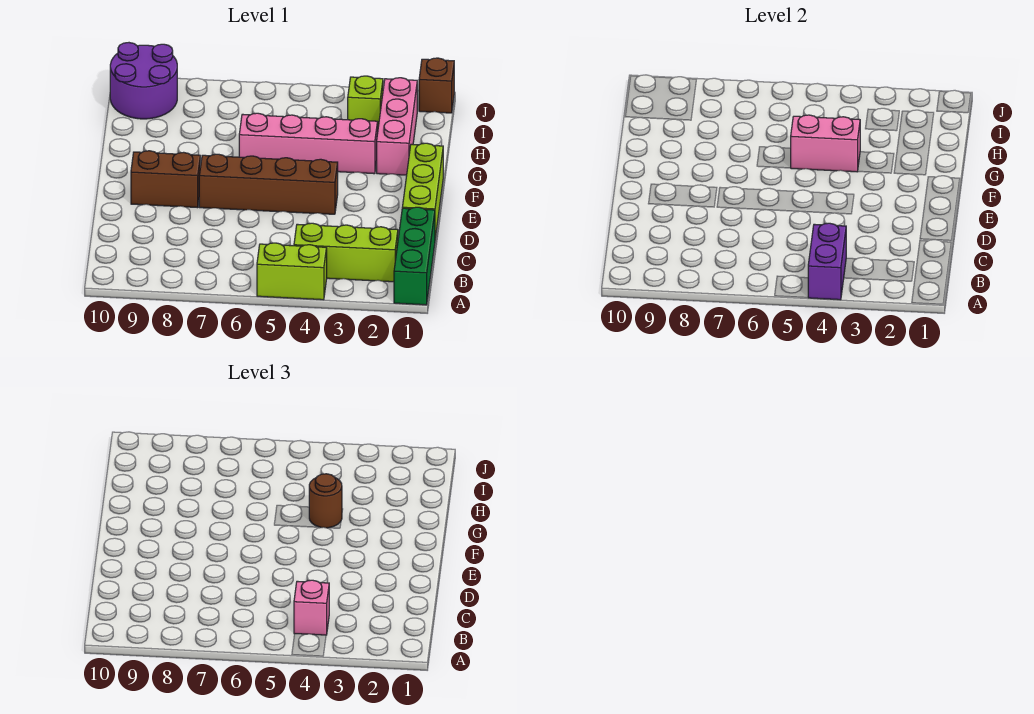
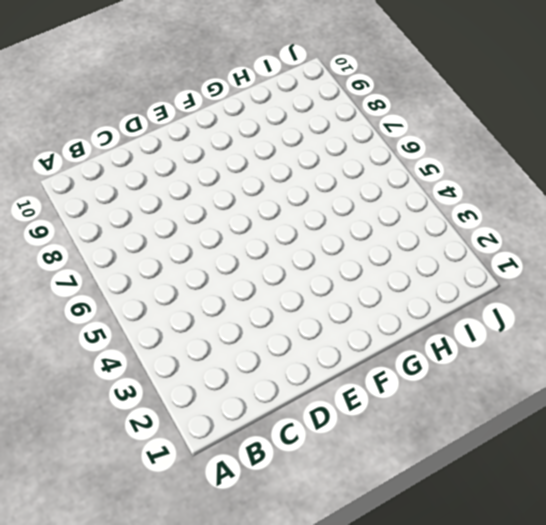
none -> green brick A1:C1 level 1
none -> lime brick A4:A5 level 1
none -> lime brick B2:B4 level 1

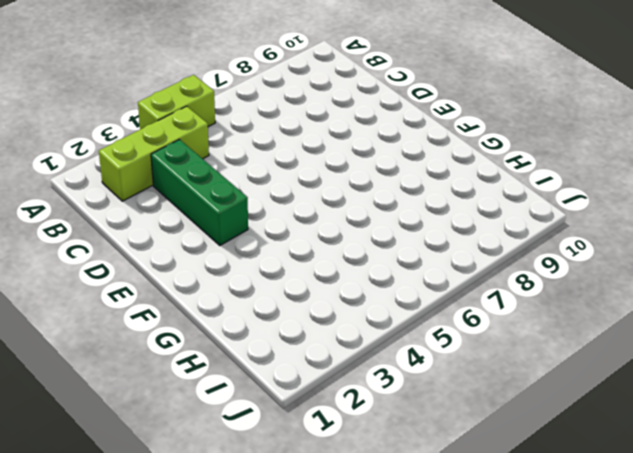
green brick C3:E3 level 1 -> green brick A1:C1 level 1
none -> lime brick D1:F1 level 1
none -> brown brick E4:E7 level 1
none -> brown brick E8:E9 level 1

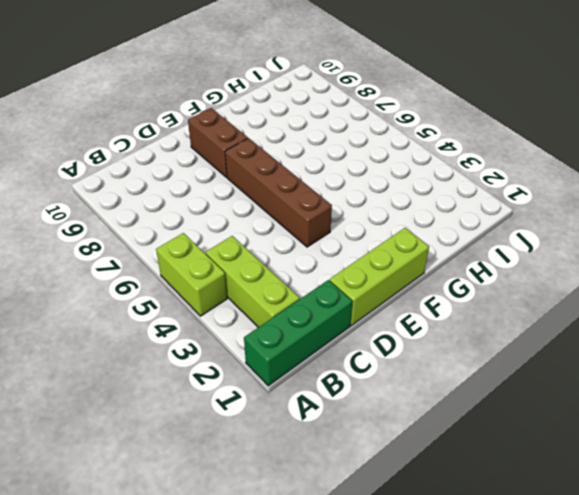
none -> pink brick G2:I2 level 1
none -> pink brick G3:G6 level 1
none -> lime brick I3 level 1

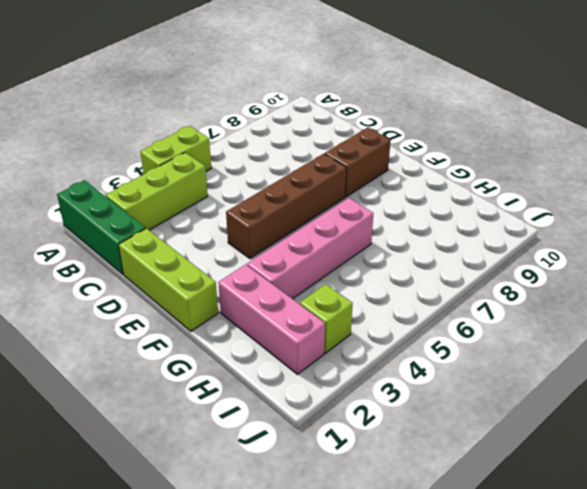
none -> purple round brick I9:J10 level 1
none -> brown brick J1 level 1
none -> purple brick A4:B4 level 2

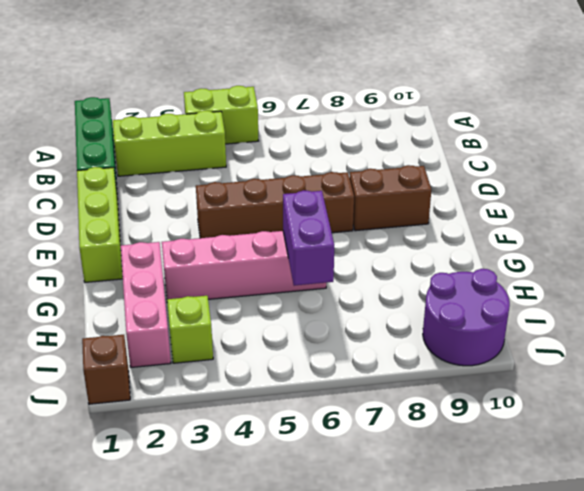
purple brick G6:H6 level 2 -> purple brick A4:B4 level 2
none -> pink brick G4:G5 level 2
none -> pink brick B4 level 3
none -> brown round brick G4 level 3

